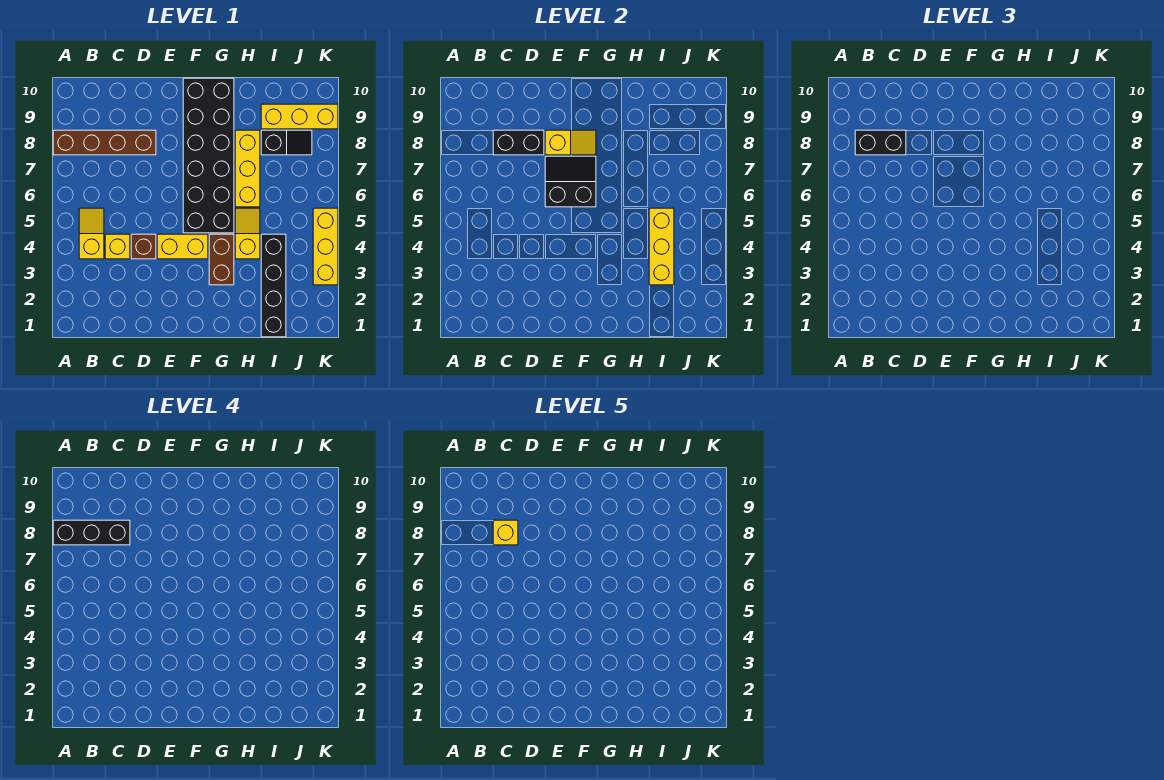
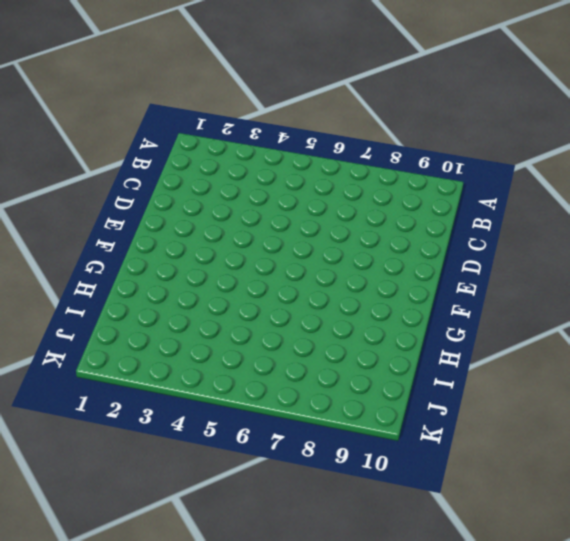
none -> brown brick A8:D8 level 1
none -> yellow slope B4:B5 level 1 top 4
none -> yellow brick C4 level 1

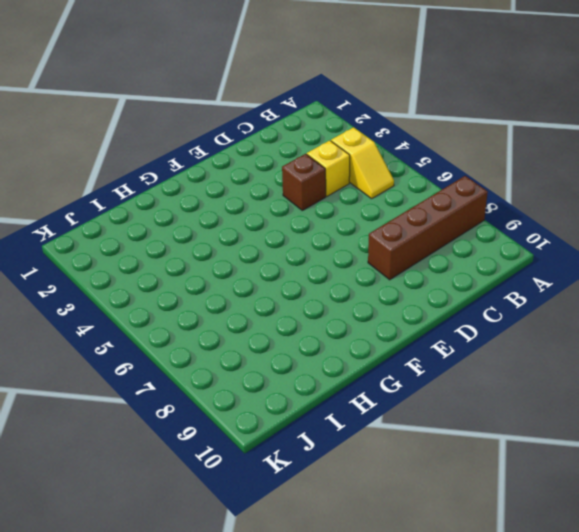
none -> yellow brick E4:F4 level 1
none -> black brick F5:G10 level 1
none -> brown brick G3:G4 level 1

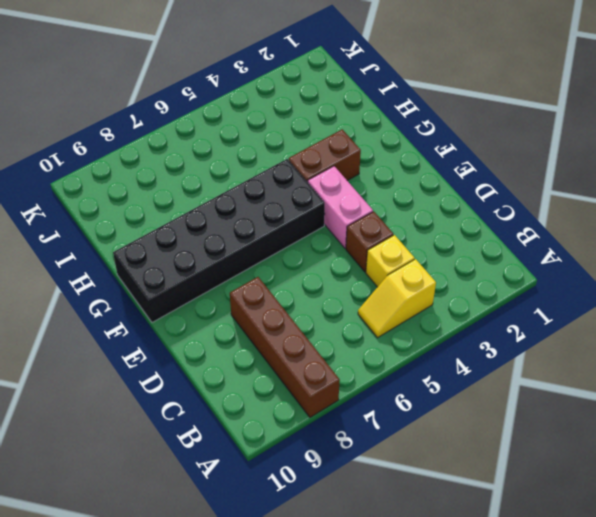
pink brick E4:F4 level 1 -> yellow brick E4:F4 level 1
none -> yellow slope H4:H5 level 1 top 4
none -> yellow brick H6:H8 level 1
none -> black brick I1:I4 level 1

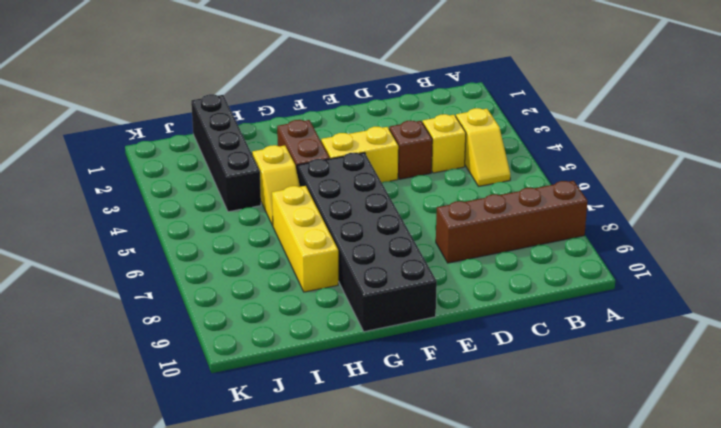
none -> black slope I8:J8 level 1 top I
none -> yellow brick I9:K9 level 1
none -> yellow brick K3:K5 level 1

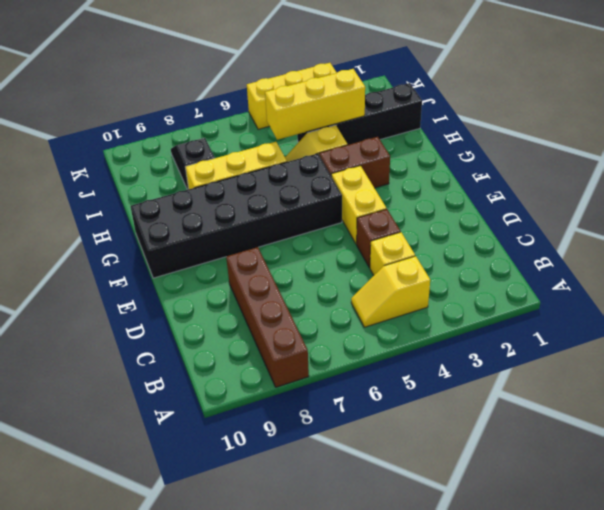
none -> yellow brick I9:K9 level 1
none -> black brick C8:D8 level 2
none -> black slope E6:F7 level 2 top 6

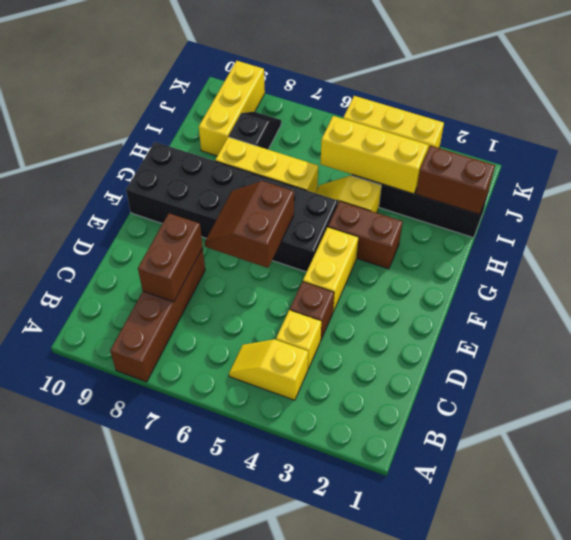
brown brick C8:D8 level 2 -> black brick C8:D8 level 2
brown slope E6:F7 level 2 top 6 -> black slope E6:F7 level 2 top 6
brown brick I1:I2 level 2 -> none
none -> yellow slope E8:F8 level 2 top E
none -> black brick B8:C8 level 3
none -> black brick A8:C8 level 4

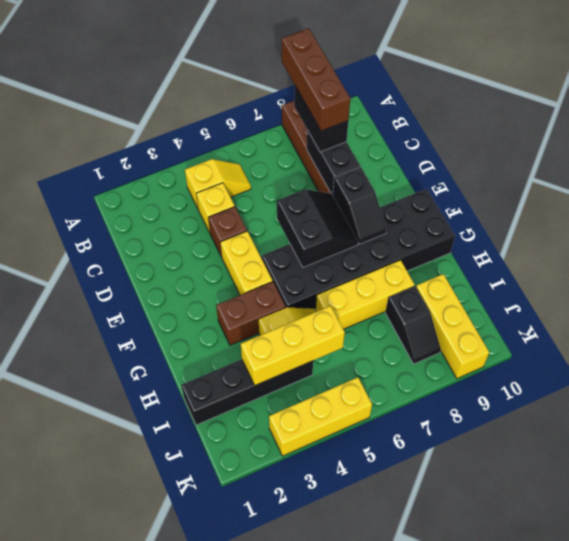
brown brick A8:C8 level 4 -> black brick A8:C8 level 4
black slope E8:F8 level 2 top E -> yellow slope E8:F8 level 2 top E
none -> yellow brick C8 level 5

